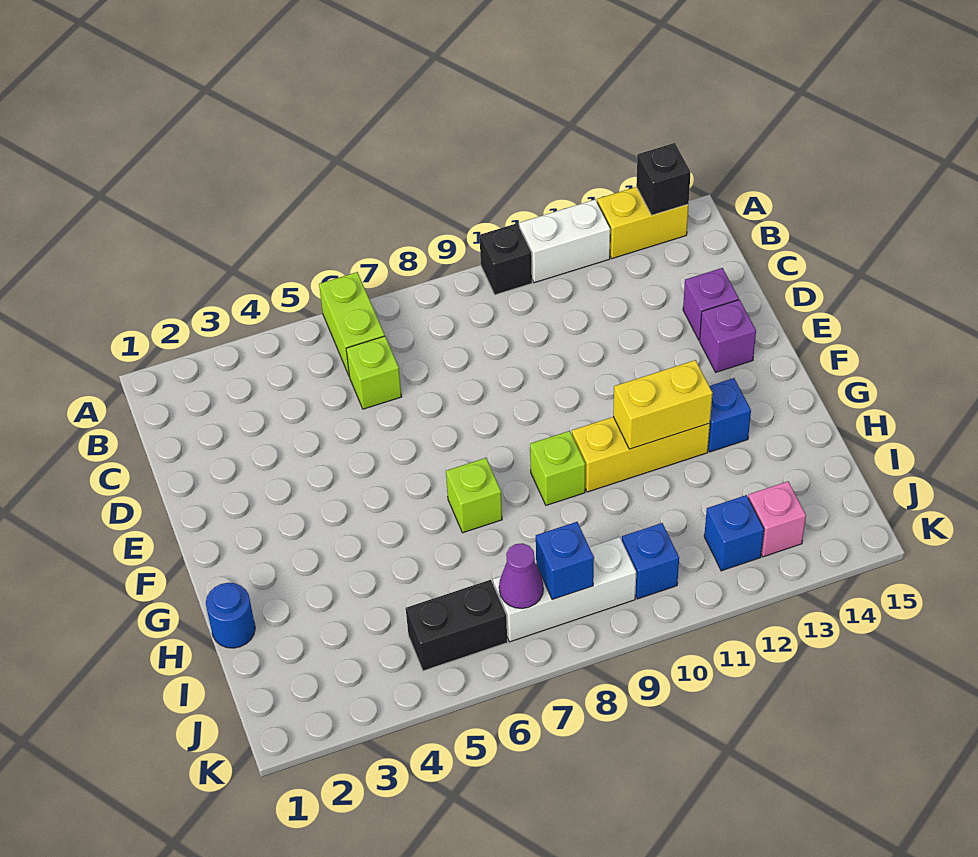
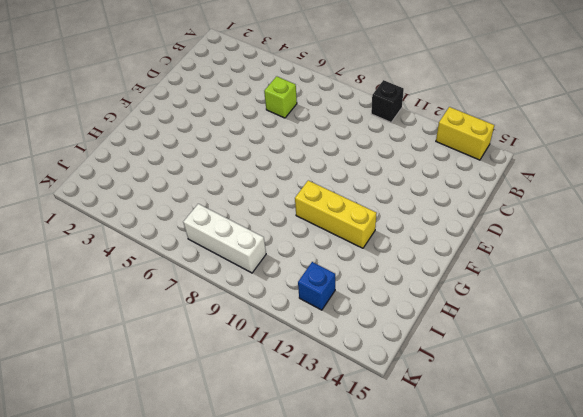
none -> lime brick A6:B6 level 1
none -> white brick A11:A12 level 1
none -> purple brick D14 level 1

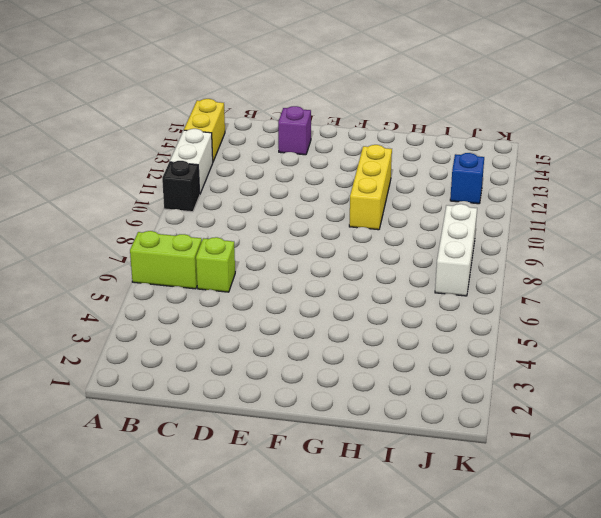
none -> purple brick E14 level 1
none -> lime brick G7 level 1
none -> lime brick G9 level 1

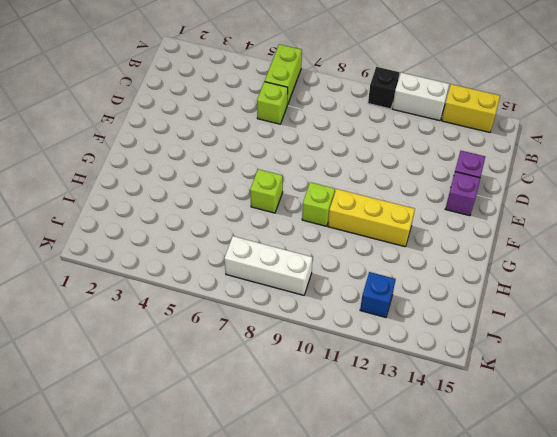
none -> blue brick G13 level 1
none -> blue round brick H1 level 1
none -> black brick J5:J6 level 1

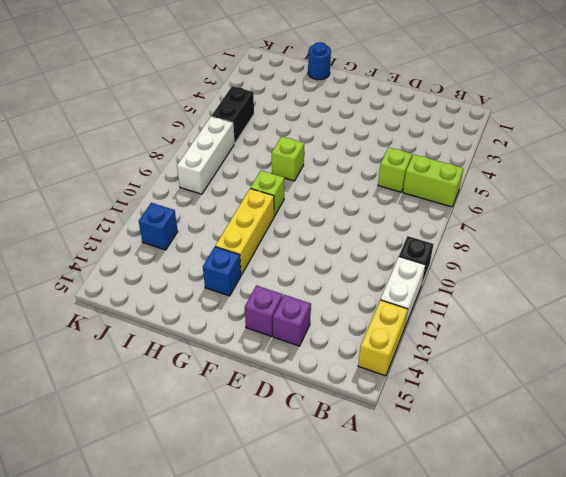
none -> blue brick J10 level 1
none -> pink brick J13 level 1
none -> black brick A14 level 2

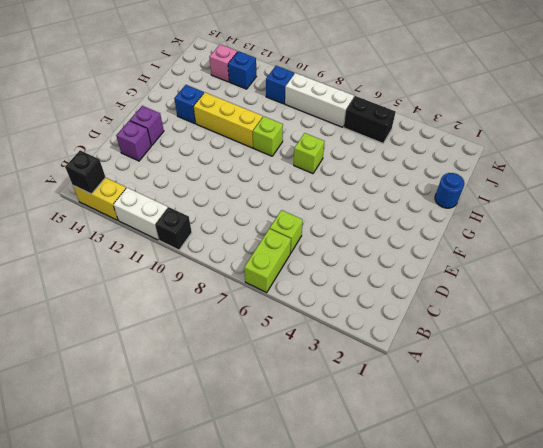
none -> yellow brick G11:G12 level 2
none -> purple cone J7 level 2
none -> blue brick J8 level 2

